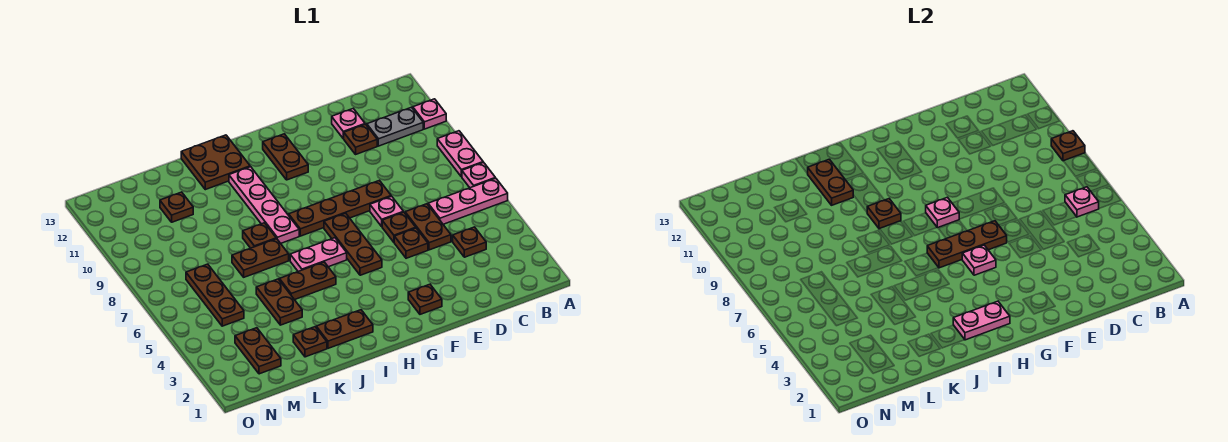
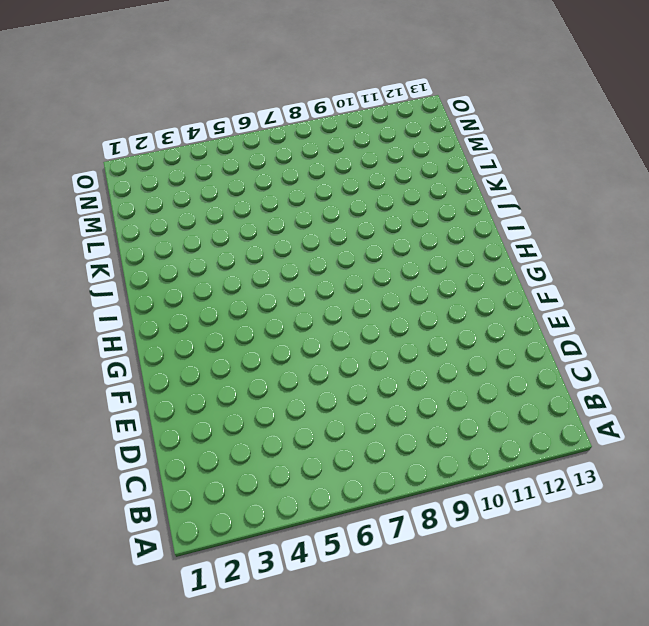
none -> pink plate A6:C6 level 1
none -> pink plate A7 level 1
none -> pink plate A8:A9 level 1
none -> pink plate A11 level 1

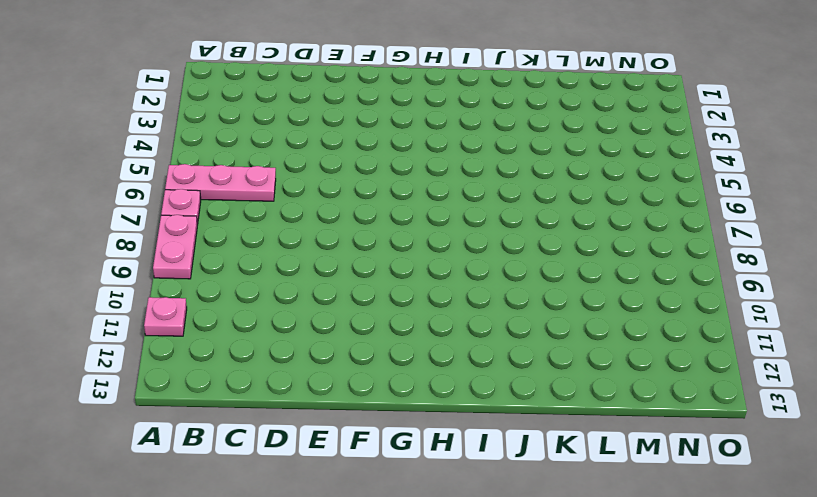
none -> grey plate B11:C11 level 1
none -> brown plate C4 level 1
none -> brown plate D5:D6 level 1
none -> brown plate D11 level 1

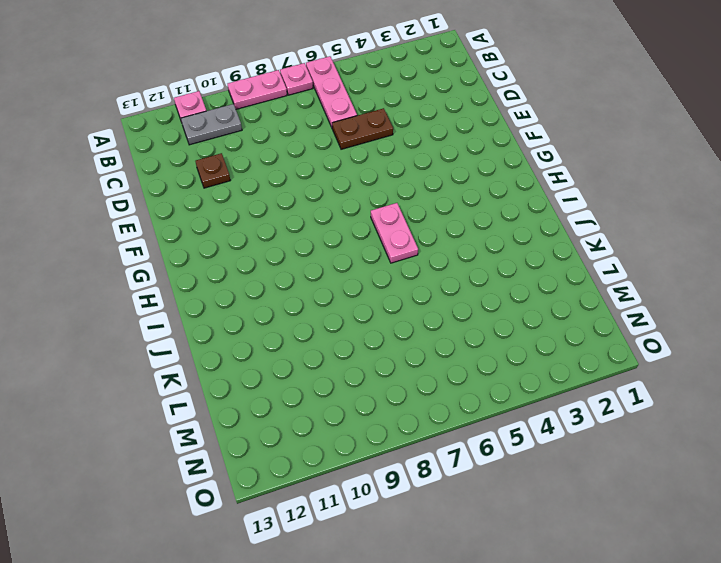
grey plate B10:B11 level 1 -> grey plate B11:C11 level 1
none -> brown plate C4 level 1
none -> pink plate D12 level 1
none -> brown plate E5 level 1
none -> brown plate E6 level 1

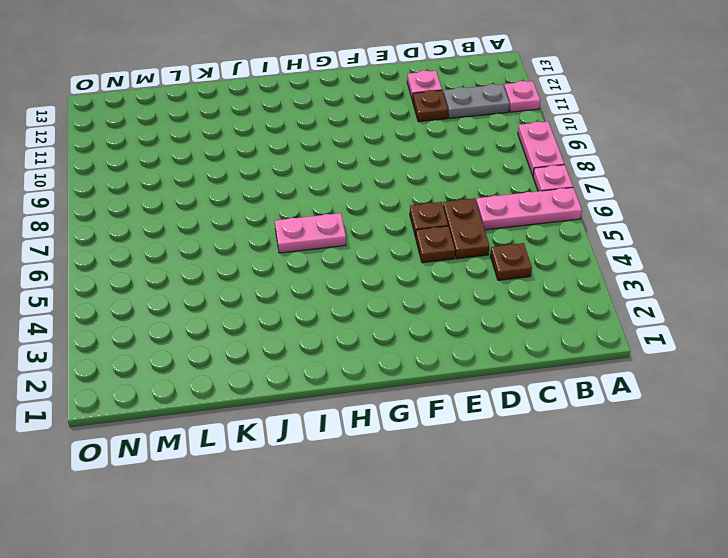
none -> pink plate E7 level 1
none -> brown plate E8:H8 level 1
none -> brown plate F2 level 1
none -> brown plate G5:G7 level 1

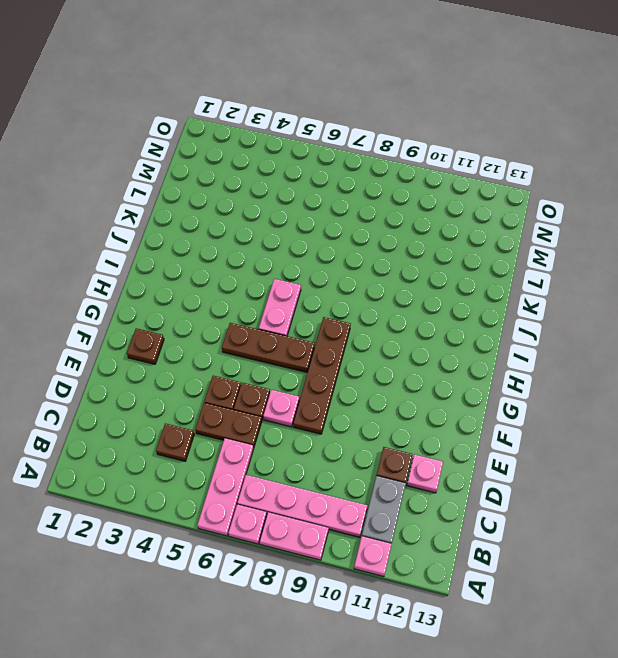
pink plate B7:B10 level 1 -> pink plate I8:I11 level 1
none -> brown plate G11:G12 level 1
none -> brown plate I2:J2 level 1
none -> brown plate I5:J5 level 1
none -> brown plate I12:J13 level 1

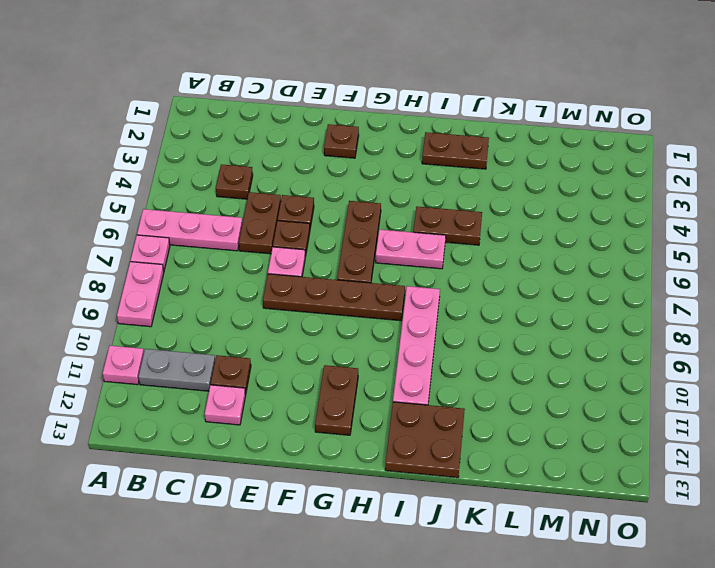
none -> brown plate J7:K7 level 1
none -> brown plate J8 level 1
none -> brown plate K2 level 1
none -> brown plate K4:K5 level 1

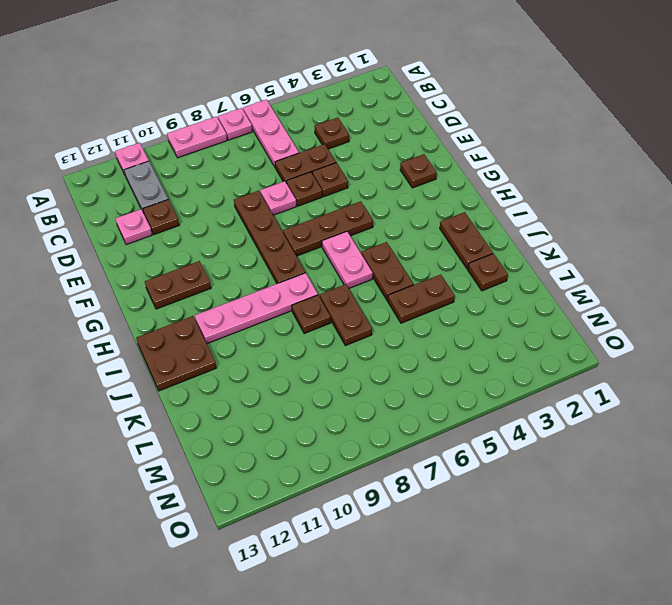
none -> brown plate L11 level 1
none -> brown plate M2:M3 level 1
none -> brown plate M5:M7 level 1
none -> brown plate A9 level 2

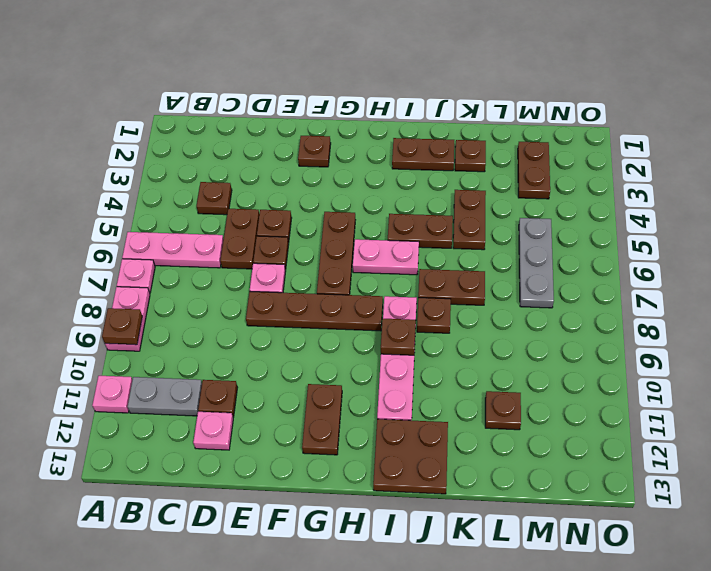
grey plate M5:M7 level 1 -> brown plate M5:M7 level 1
none -> pink plate B6 level 2
none -> brown plate F6:H6 level 2
none -> pink plate G5 level 2
none -> pink plate G8 level 2

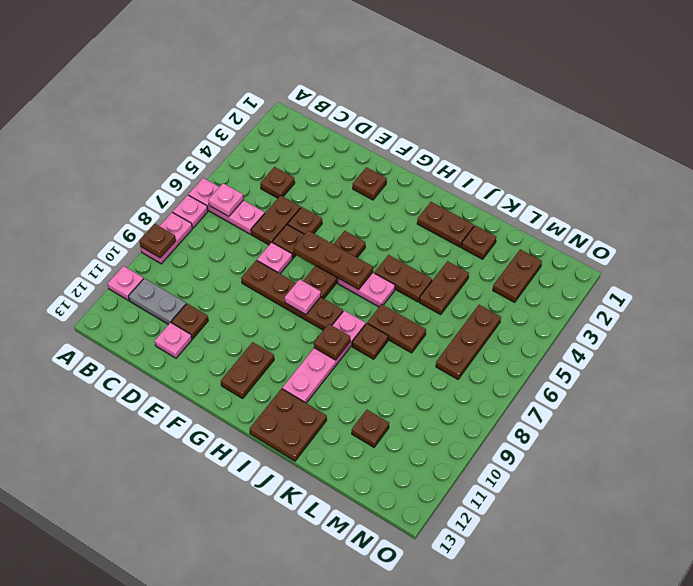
none -> pink plate G5 level 2
none -> pink plate H2:I2 level 2
none -> brown plate J11:J12 level 2

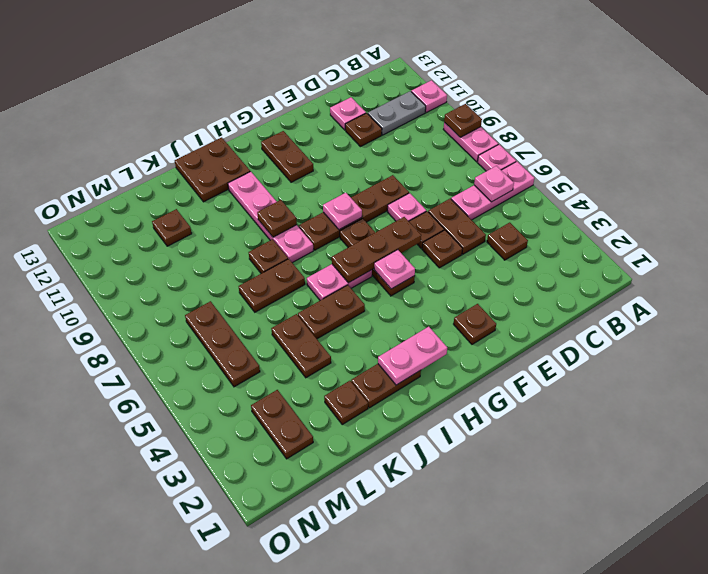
none -> brown plate J11:J12 level 2

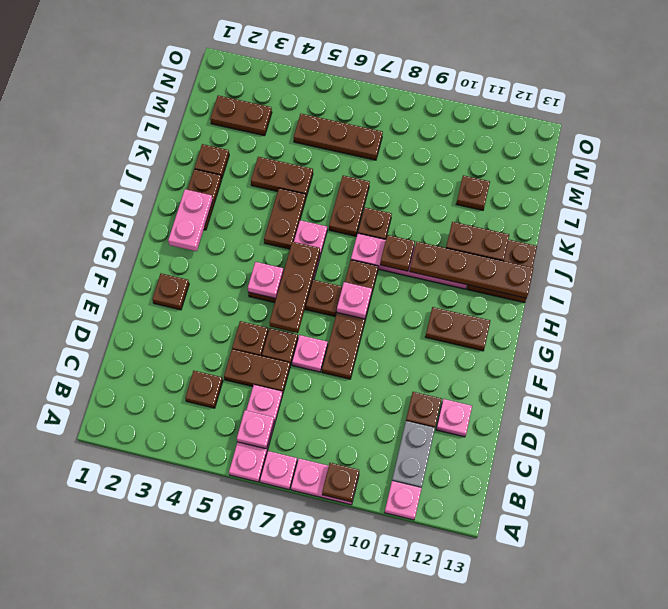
brown plate I10:I13 level 2 -> none

